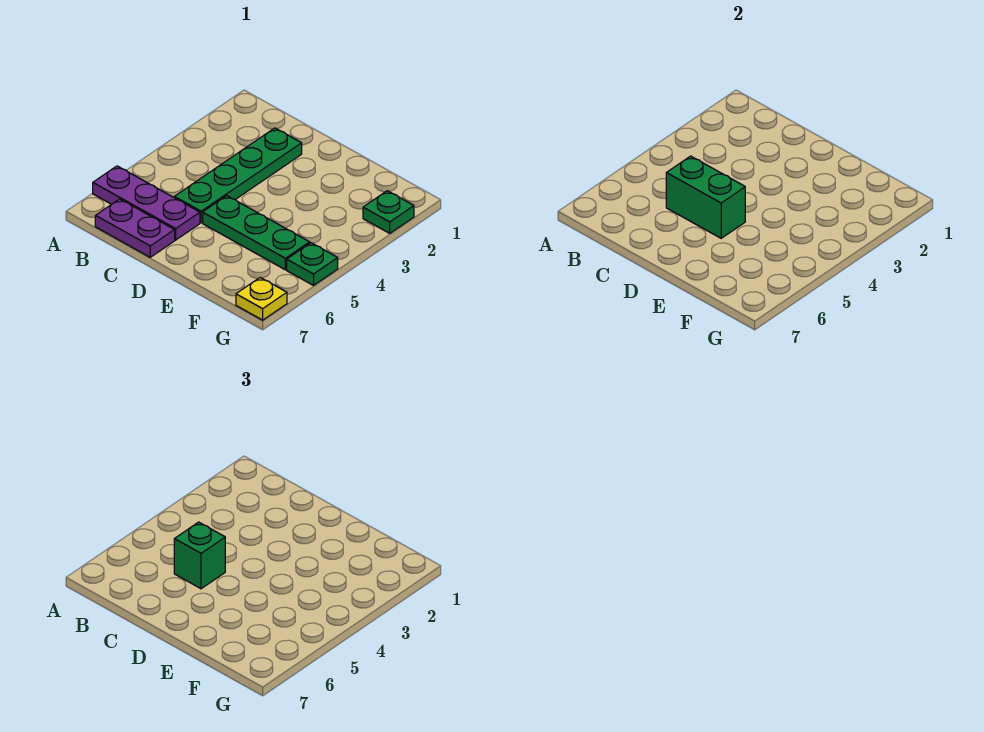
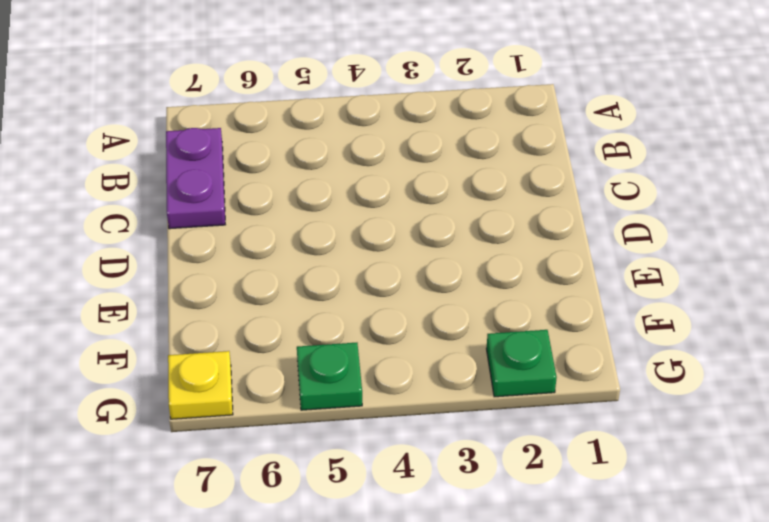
none -> purple plate A6:C6 level 1
none -> green plate C2:C5 level 1

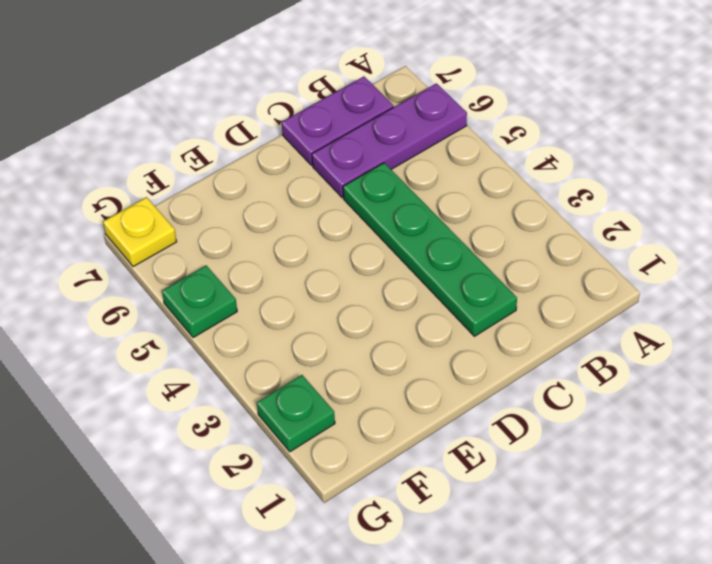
none -> green plate D5:F5 level 1
none -> green brick C5:D5 level 2

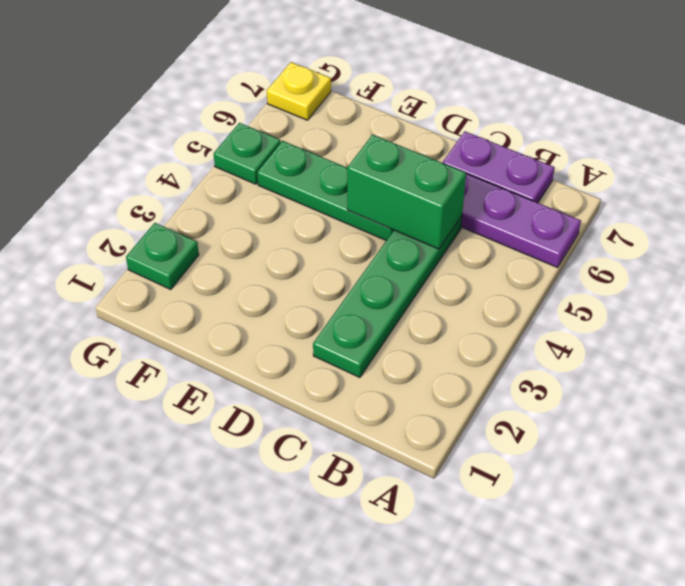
none -> green brick C5 level 3

